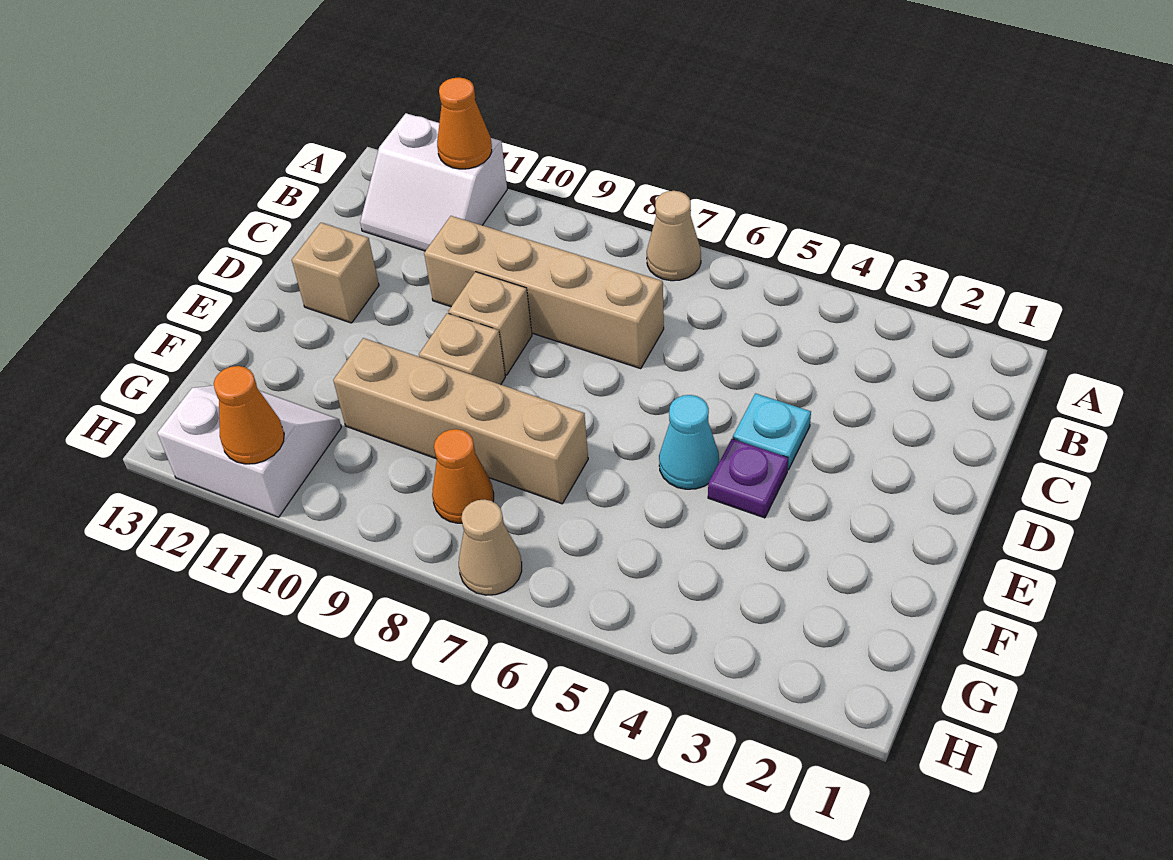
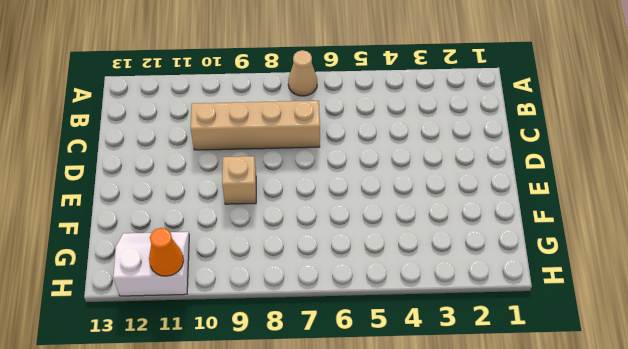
none -> white slope A11:B12 level 1 top A
none -> cyan plate D4 level 1
none -> tan brick D9 level 1

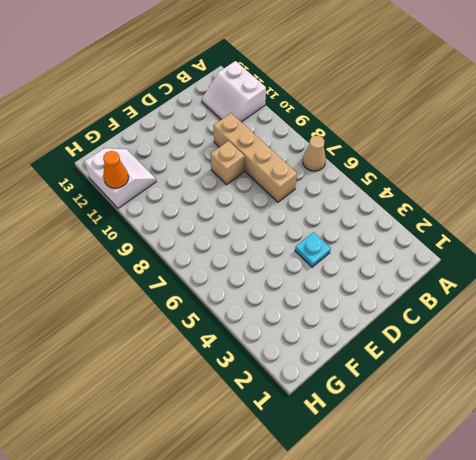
none -> tan brick D12 level 1
none -> purple plate E4 level 1
none -> cyan cone E5 level 1

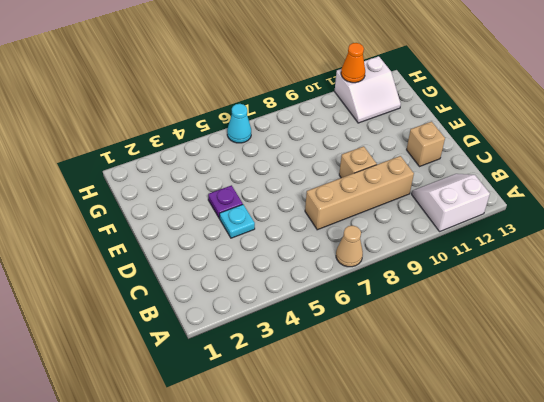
cyan cone H6 level 1 -> cyan cone E5 level 1
none -> tan brick E9 level 1
none -> tan brick F7:F10 level 1
none -> orange cone G8 level 1

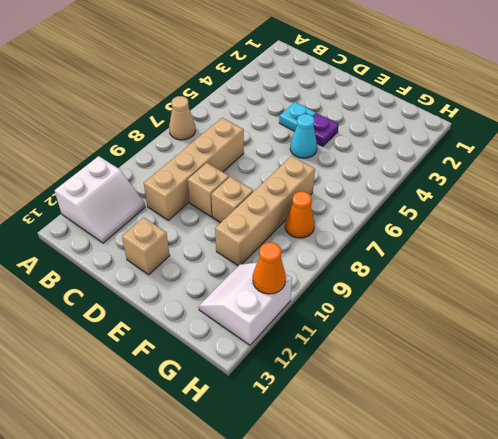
none -> tan cone H7 level 1
none -> orange cone A11 level 2

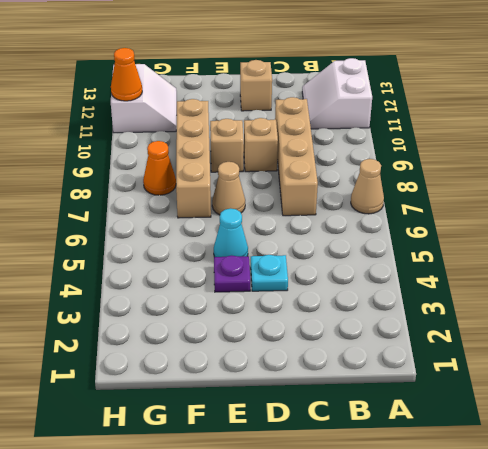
tan cone E7 level 1 -> tan cone H7 level 1
none -> orange cone A11 level 2

